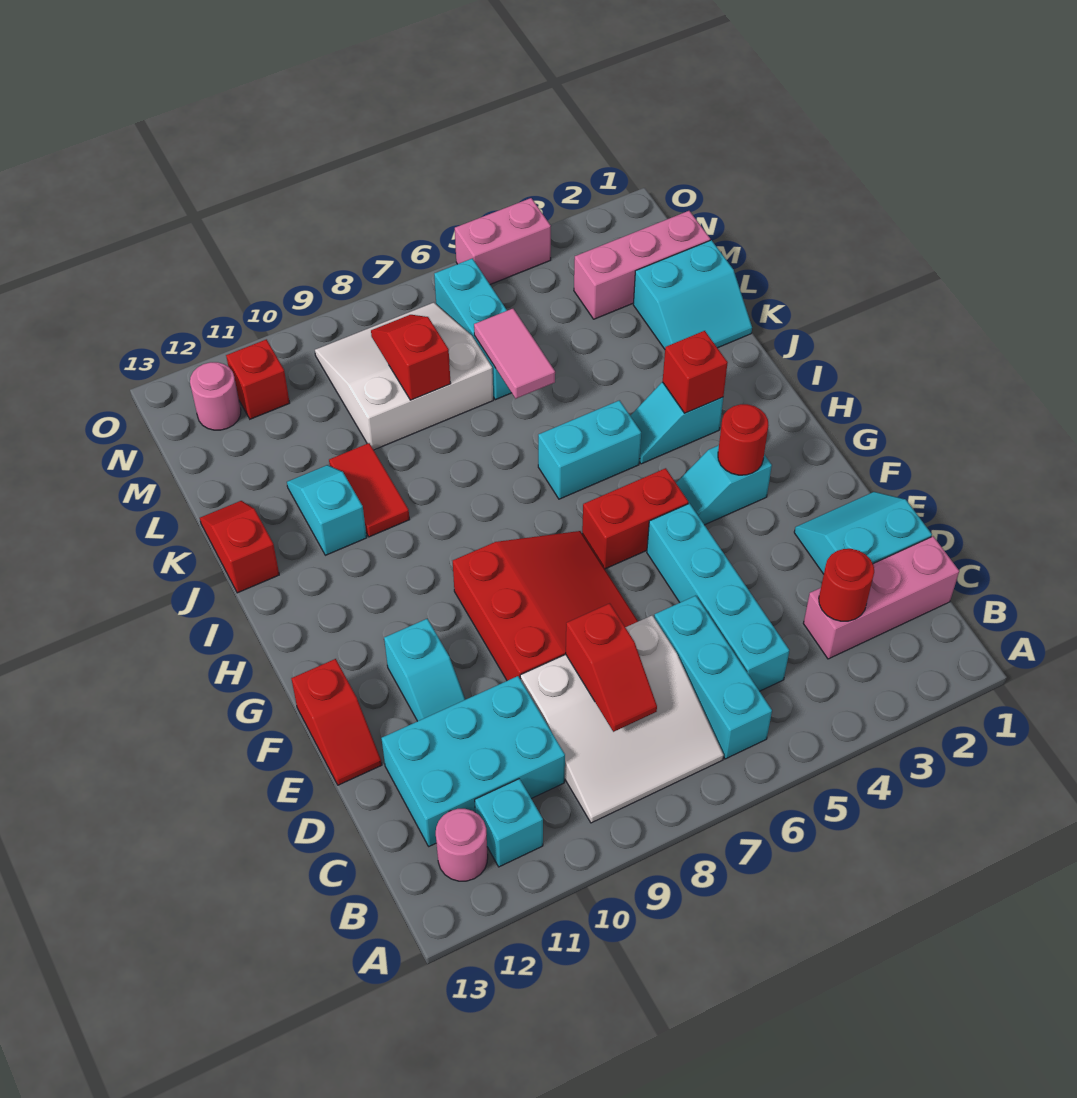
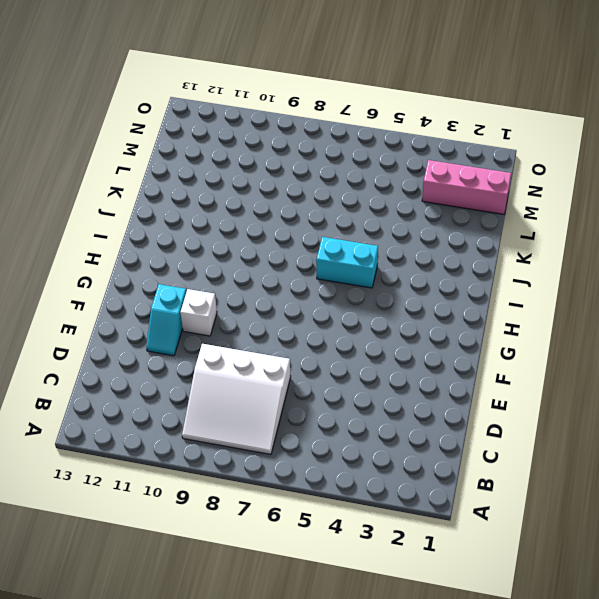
white brick F10 level 1 -> none
none -> cyan brick B6:D6 level 1
none -> cyan brick B11 level 1
none -> pink round brick B12 level 1
none -> pink brick C1:C3 level 1

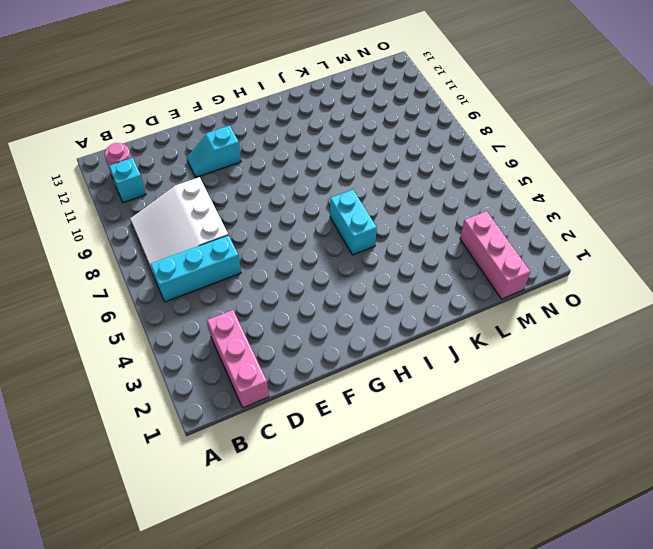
none -> cyan brick C5:F5 level 1
none -> cyan brick C10:D12 level 1
none -> cyan slope D1:E2 level 1 top D
none -> red slope E7:G9 level 1 top 9

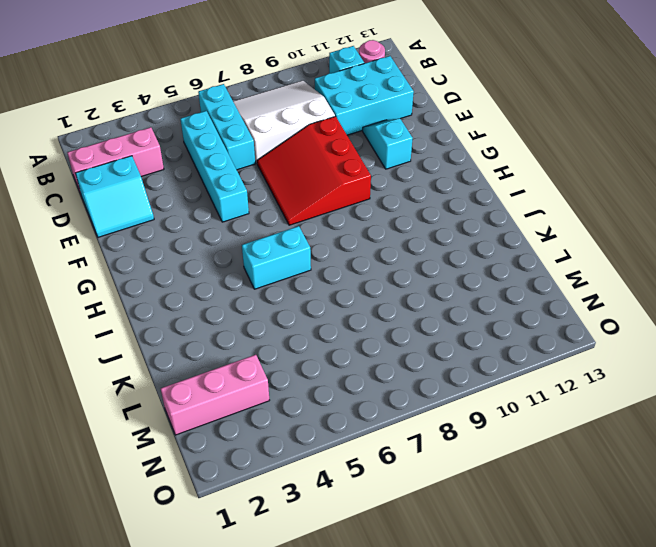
none -> red slope E13:F13 level 1 top F
none -> cyan slope G3:G4 level 1 top 3
none -> red brick G5:G6 level 1
none -> cyan slope I3:I4 level 1 top 3

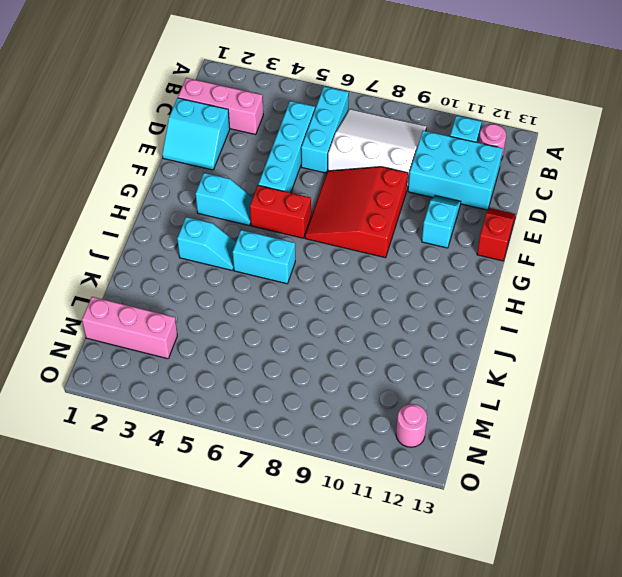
none -> red tile J10:K10 level 1
none -> cyan slope J11:K11 level 1 top J
none -> red slope J13:K13 level 1 top J
none -> cyan slope K1:L2 level 1 top L

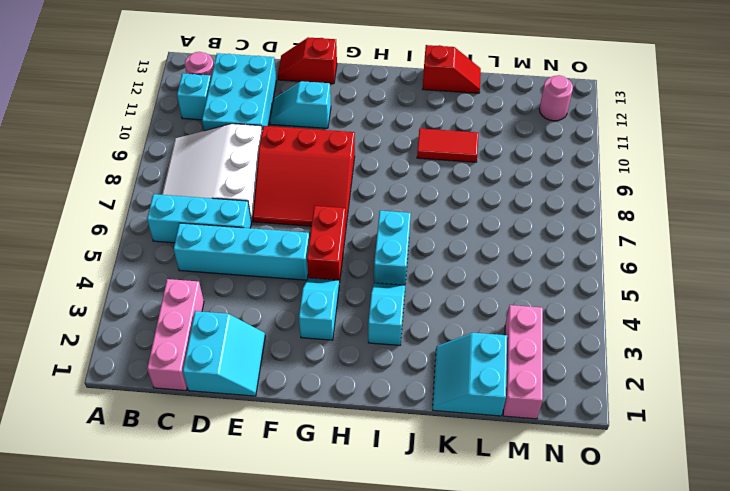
none -> cyan slope J11:K11 level 1 top J
none -> cyan brick L6:N6 level 1
none -> white slope L7:N9 level 1 top L
none -> red brick N11 level 1

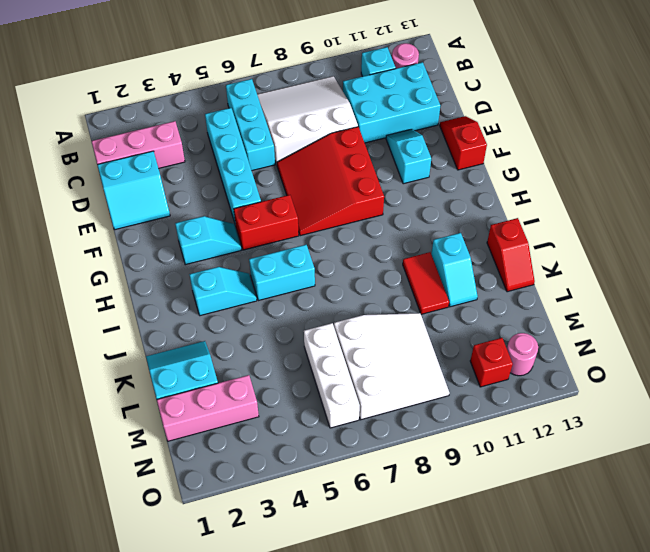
white brick L6:N6 level 1 -> cyan brick L6:N6 level 1
white slope L7:N9 level 1 top 7 -> white slope L7:N9 level 1 top L
none -> pink brick O4:O5 level 1
none -> red round brick C3 level 2
none -> red slope C8:D8 level 2 top D
none -> red round brick G3 level 2

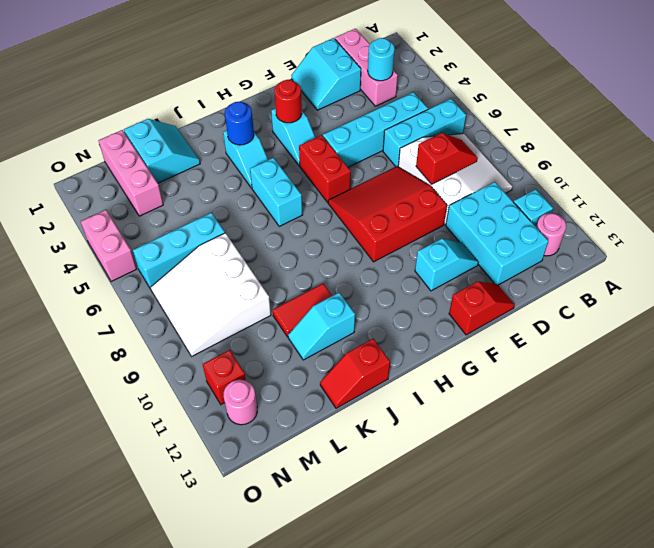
cyan round brick C3 level 2 -> red round brick C3 level 2
blue round brick I3 level 2 -> red brick I3 level 2
none -> pink tile K6:L6 level 2
none -> red slope L8:M8 level 2 top L

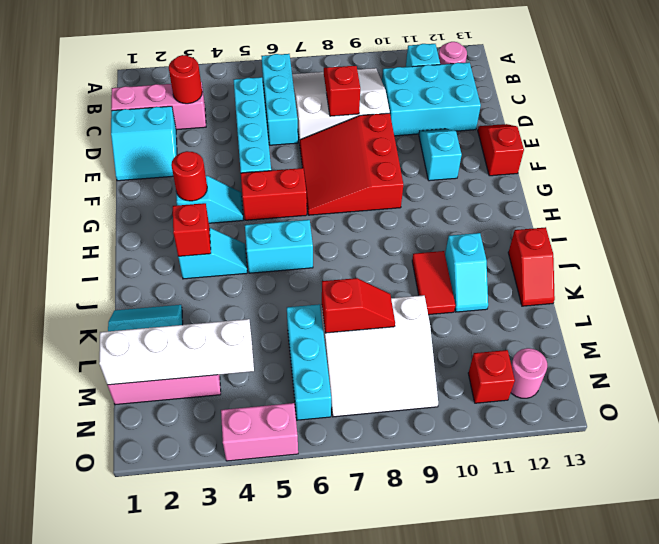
red slope L7:L8 level 2 top 7 -> red slope L8:M8 level 2 top L
white brick M1:M4 level 2 -> none
none -> pink tile K6:L6 level 2

